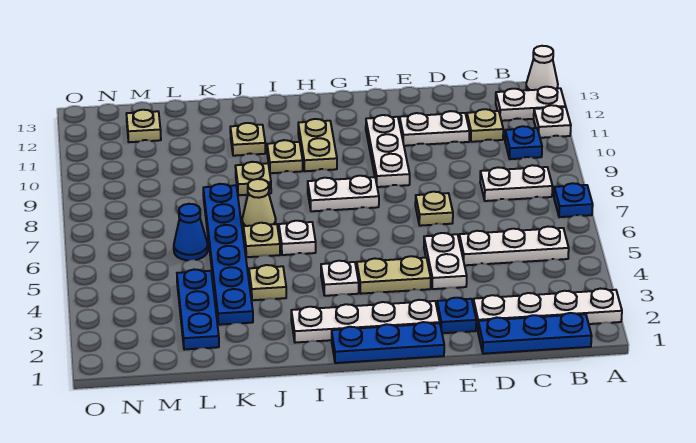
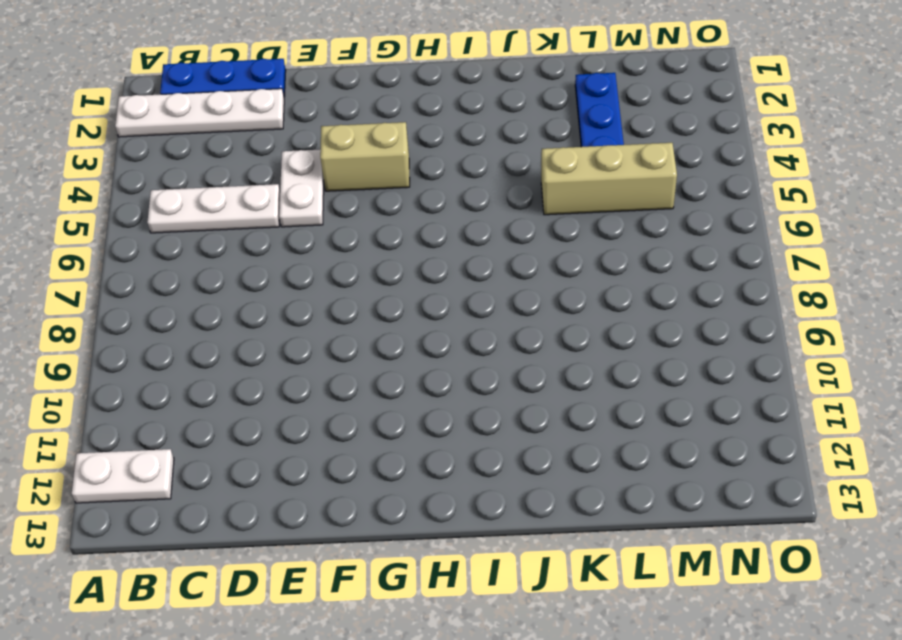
tan brick F4:G4 level 1 -> tan plate F4:G4 level 1
tan brick K5:M5 level 1 -> blue plate K3:K8 level 1
none -> blue plate A7 level 1
none -> white plate A11 level 1
none -> white cone A13 level 1
none -> white plate B8:C8 level 1

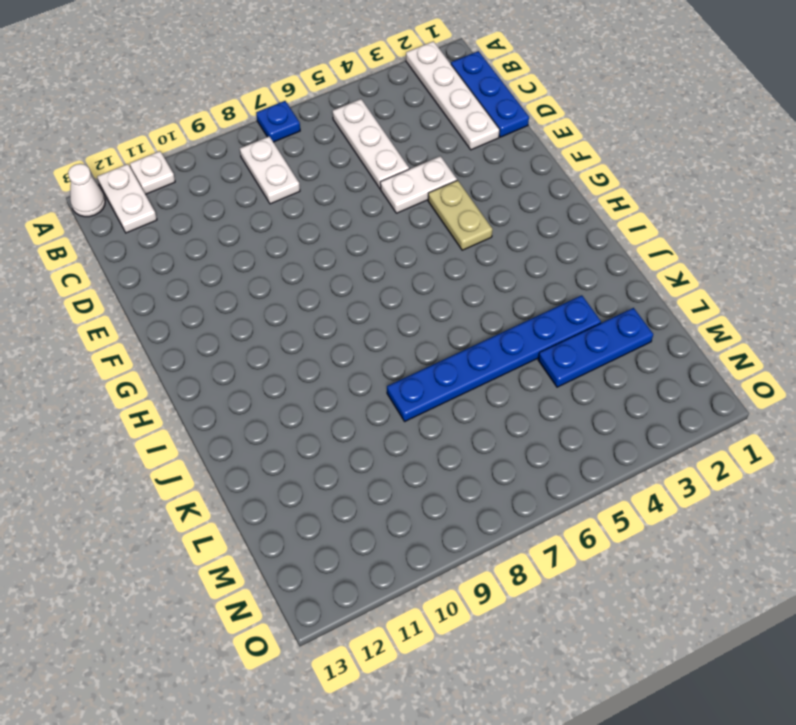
none -> blue plate B10 level 1
none -> tan plate C11 level 1
none -> white plate D11:E11 level 1
none -> blue plate E2 level 1

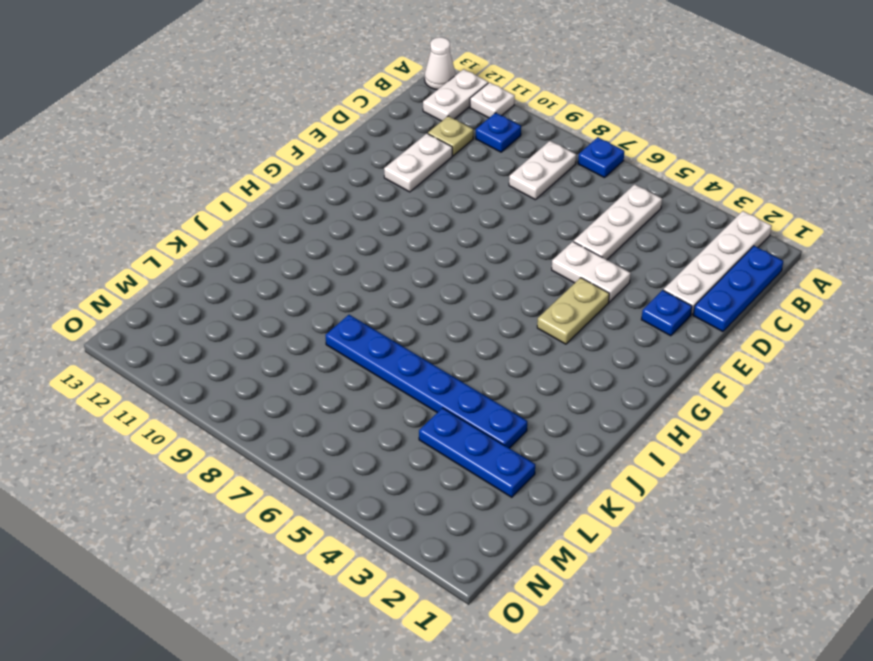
none -> tan plate E7 level 1
none -> blue plate F1:H1 level 1
none -> white plate F2:I2 level 1
none -> white plate F9:F11 level 1

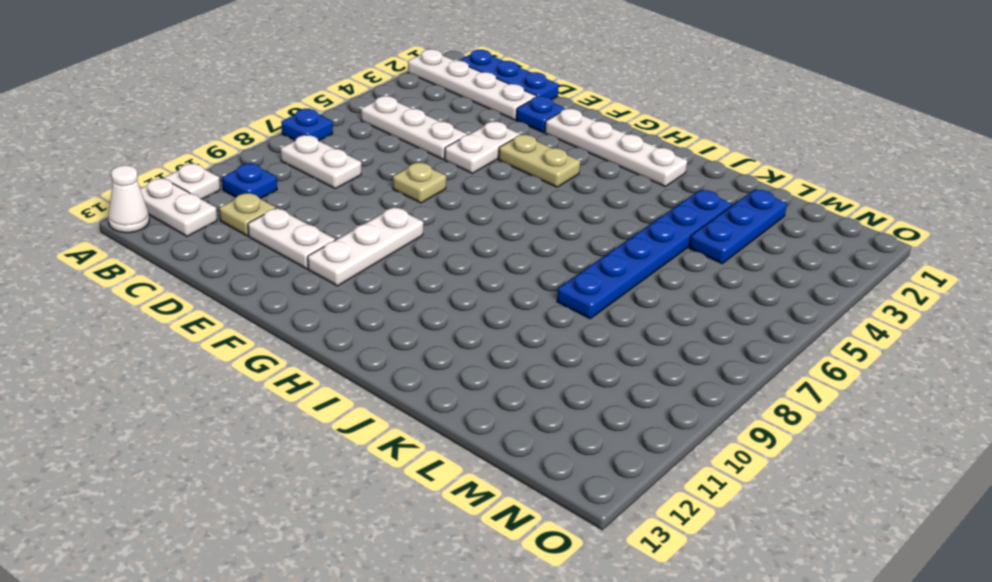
none -> blue plate F1:H1 level 1
none -> white plate G8:H8 level 1
none -> white plate H4 level 1
none -> tan plate H10:H11 level 1

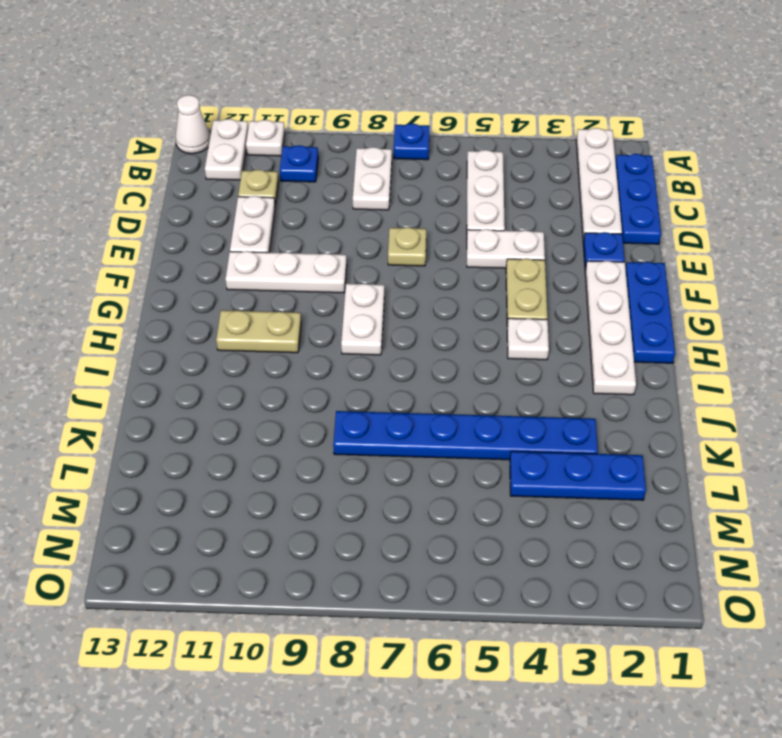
none -> white plate I6 level 1
none -> tan plate I10 level 1
none -> tan plate J4 level 1
none -> tan plate J6 level 1

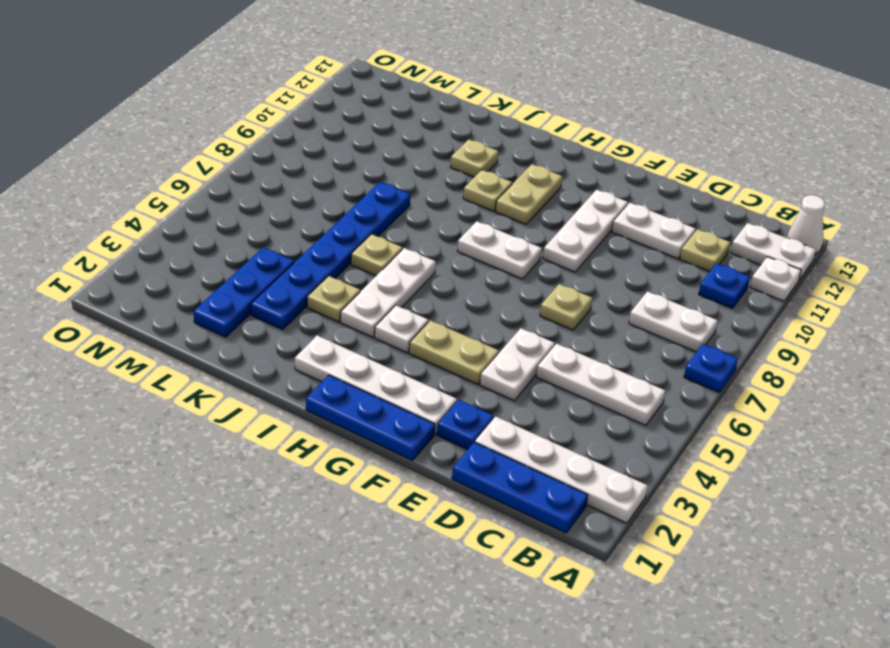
white plate I4:I6 level 1 -> white plate I6 level 1
none -> tan cone J7 level 1
none -> tan plate J9 level 1
none -> blue cone L6 level 1
none -> tan plate M12 level 1

